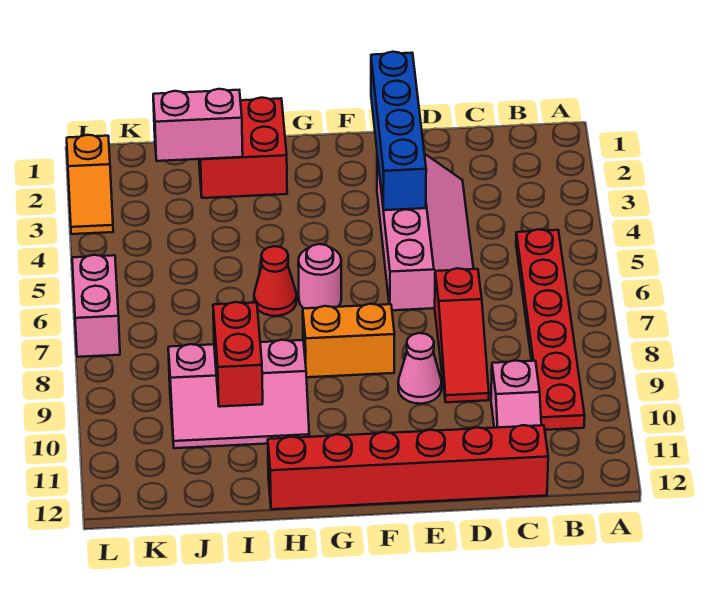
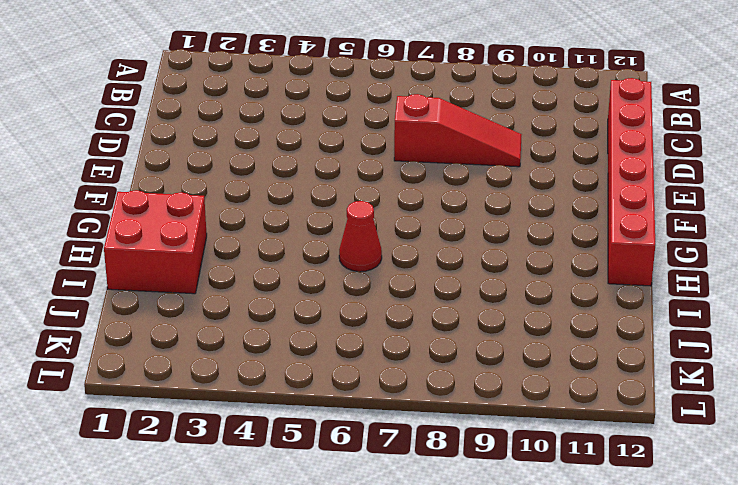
none -> red plate B5:B10 level 1
none -> pink slope C10:C11 level 1 top 10
none -> pink slope D3:E6 level 1 top E

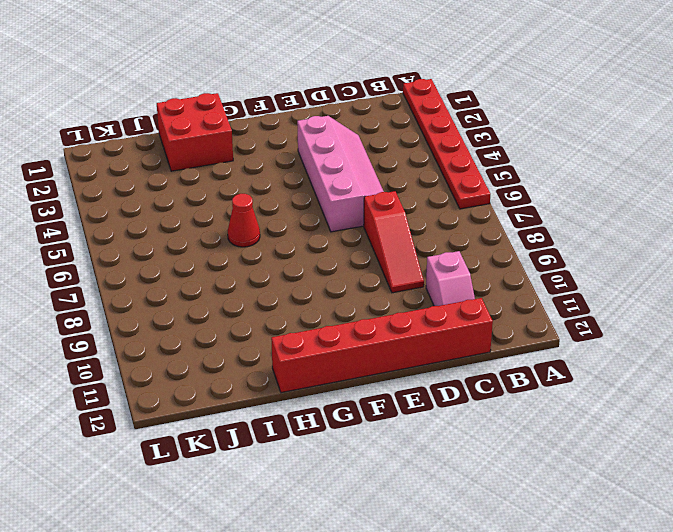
red plate A1:A6 level 1 -> red plate B5:B10 level 1
none -> pink cone E9 level 1
none -> orange brick F8:G8 level 1
none -> pink round brick G6 level 1

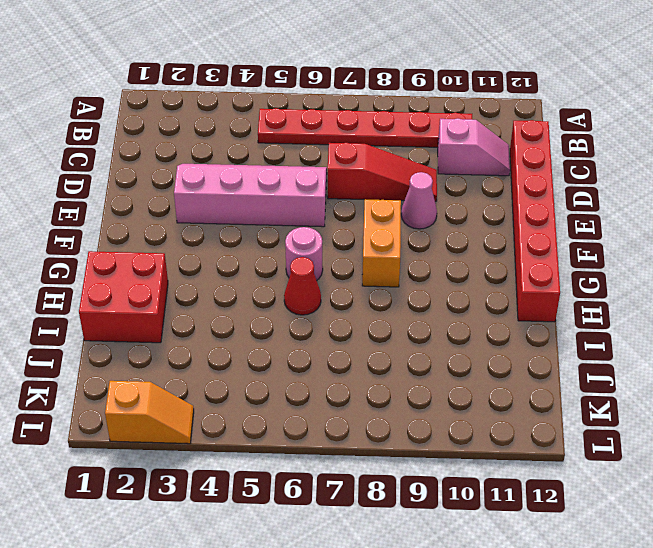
none -> pink slope H9:J10 level 1 top 9
none -> pink brick L6:L7 level 1
none -> blue brick E1:E4 level 2

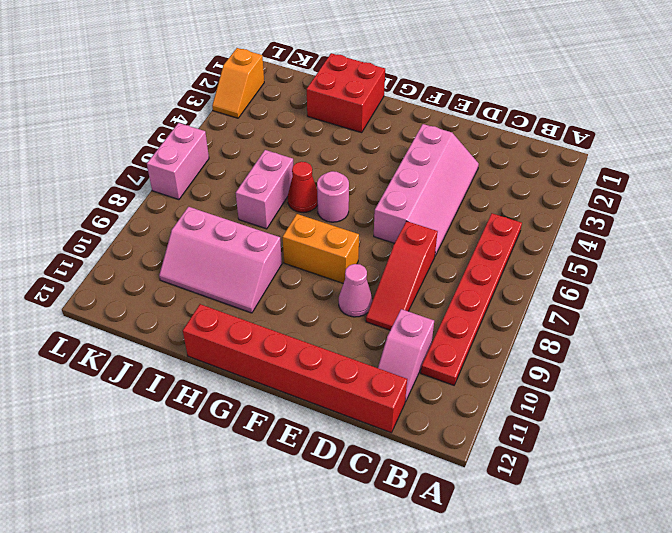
pink brick I6:I7 level 1 -> pink brick I2:J2 level 2
none -> blue brick E1:E4 level 2
none -> red brick I9:I10 level 2

